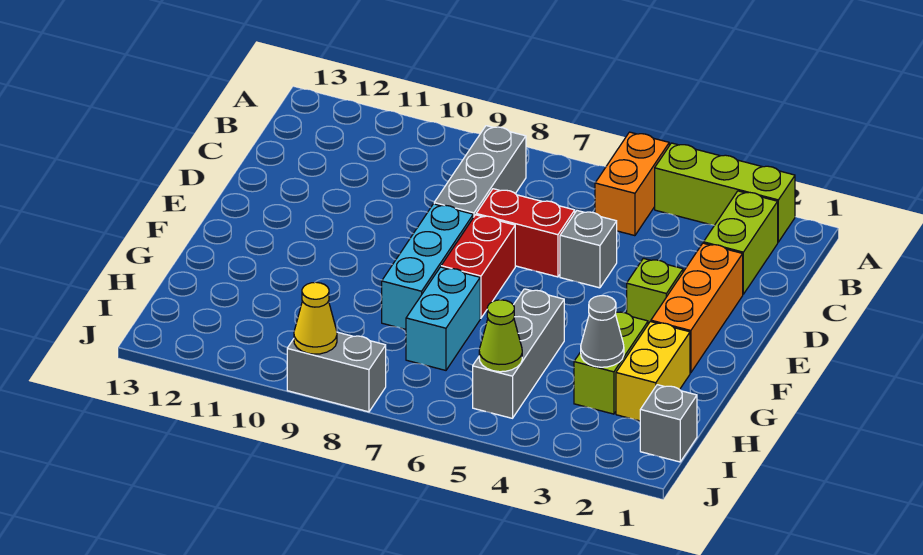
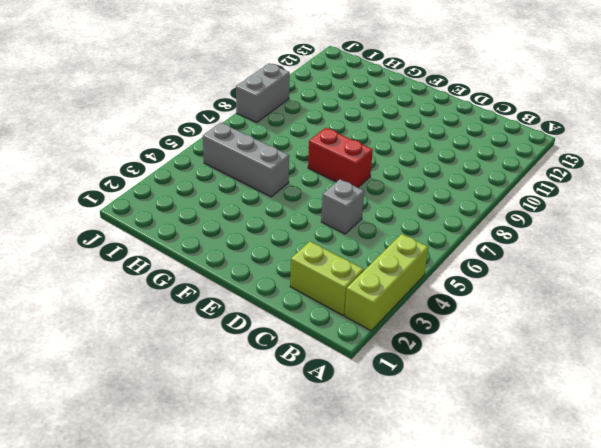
none -> orange brick A5:B5 level 1
none -> grey brick B8:D8 level 1
none -> orange brick D2:F2 level 1

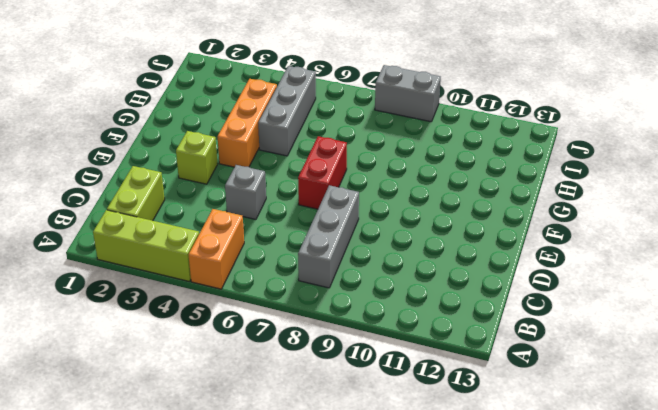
orange brick F4:H4 level 1 -> orange brick D2:F2 level 1
none -> red brick D6:D7 level 1
none -> cyan brick E8:G8 level 1
none -> yellow brick G2:H2 level 1

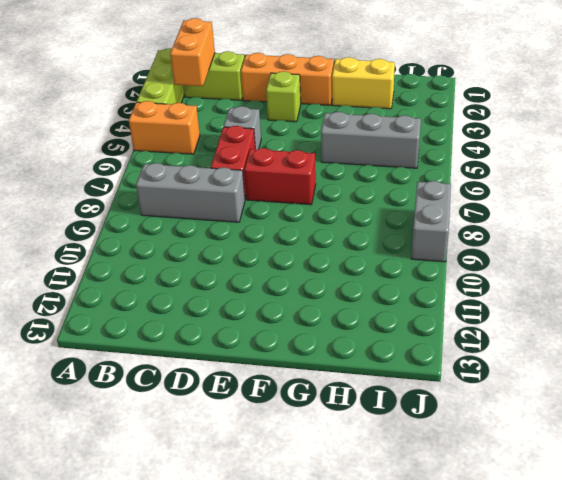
orange brick B2:B3 level 2 -> none
none -> cyan brick E8:G8 level 1
none -> lime brick G3:H3 level 1
none -> cyan brick G7:H7 level 1

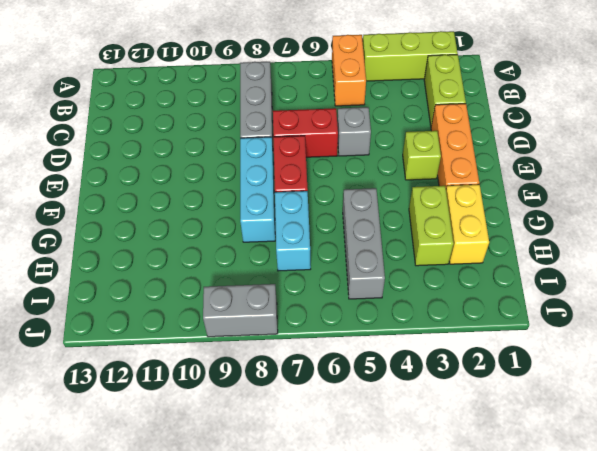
none -> grey brick I1 level 1
none -> grey cone H3 level 2
none -> lime cone I5 level 2

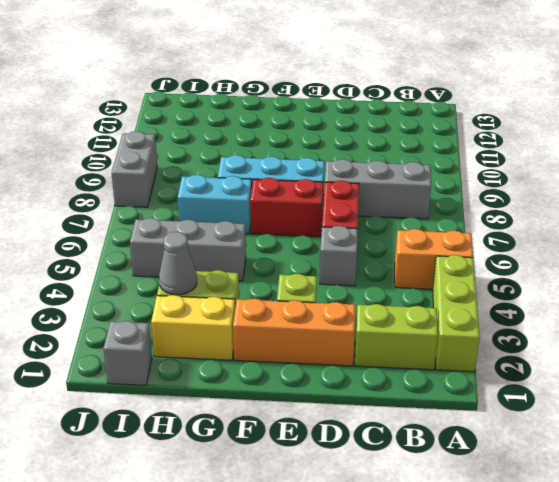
none -> lime cone I5 level 2
none -> yellow cone J9 level 2

